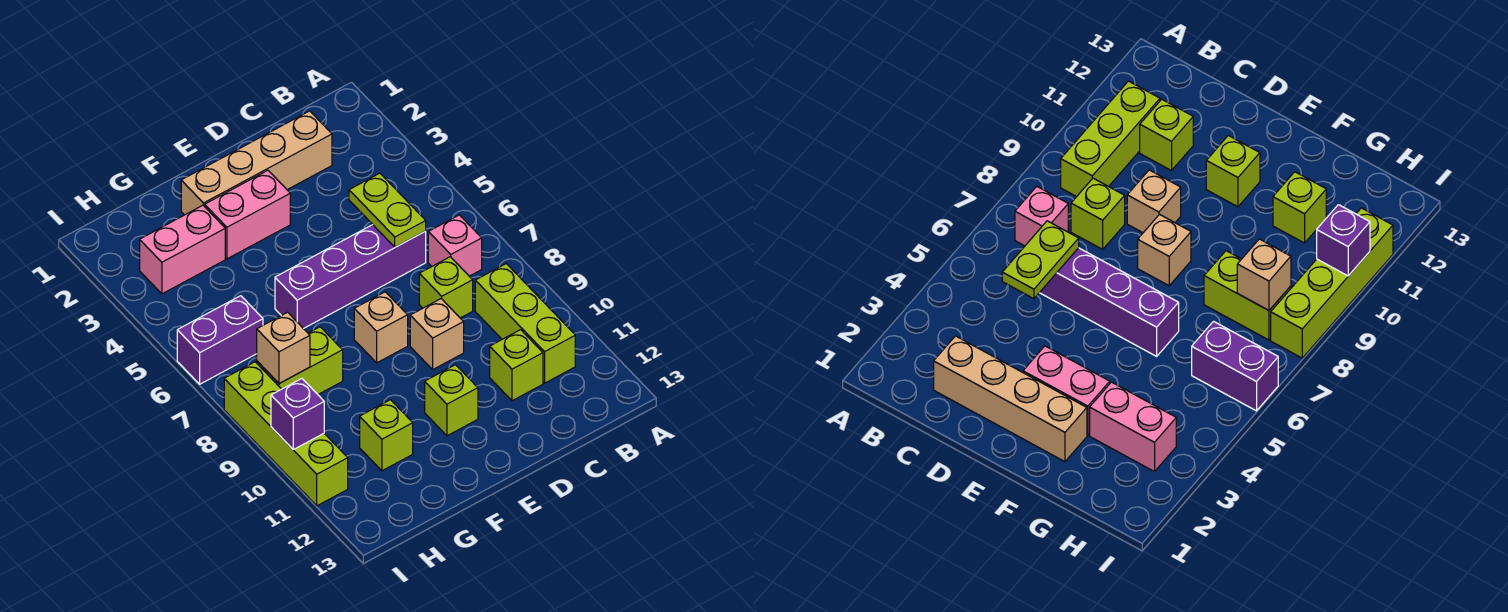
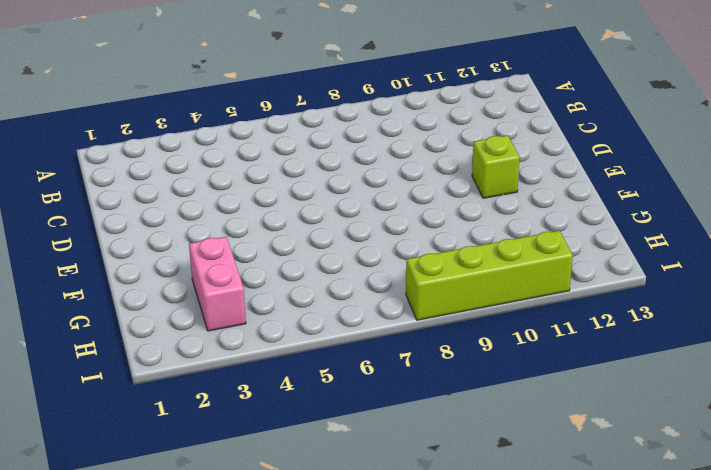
none -> pink brick B7 level 1
none -> lime brick B9:B11 level 1
none -> tan brick C2:F2 level 1

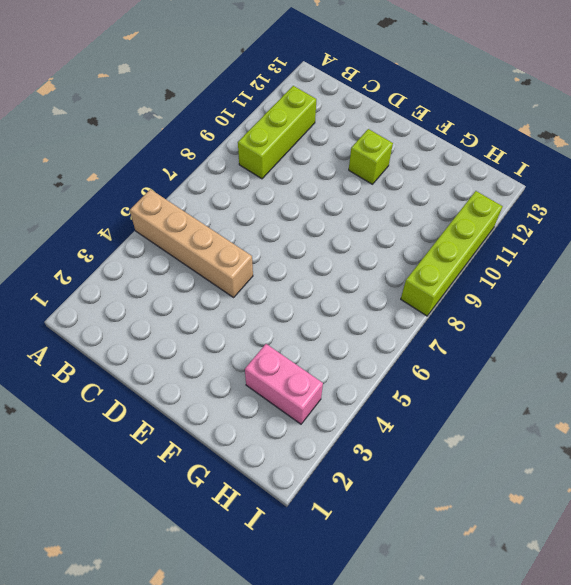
tan brick A5:D5 level 1 -> tan brick C2:F2 level 1
none -> pink brick B7 level 1
none -> purple brick C6:F6 level 1
none -> lime brick C8 level 1

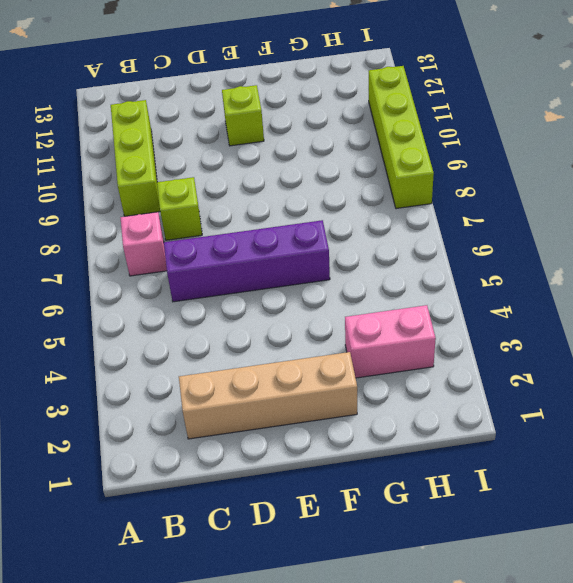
none -> lime brick C11 level 1
none -> tan brick D9 level 1
none -> pink brick E3:F3 level 1

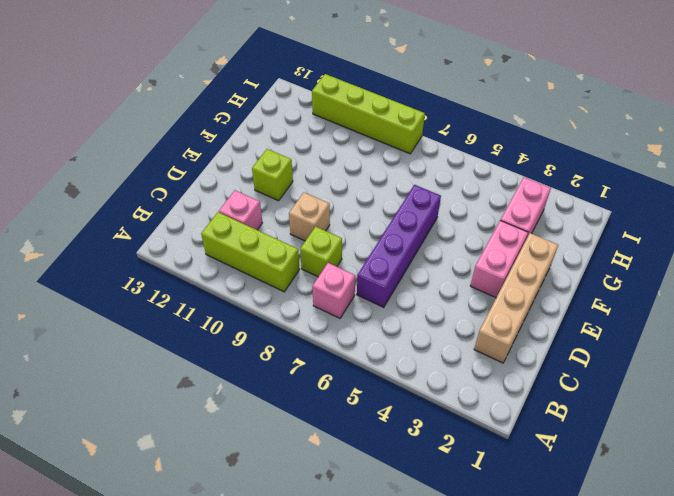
pink brick C11 level 1 -> lime brick C11 level 1
none -> tan brick E8 level 1
none -> lime brick G8:H8 level 1
none -> lime brick G11 level 1

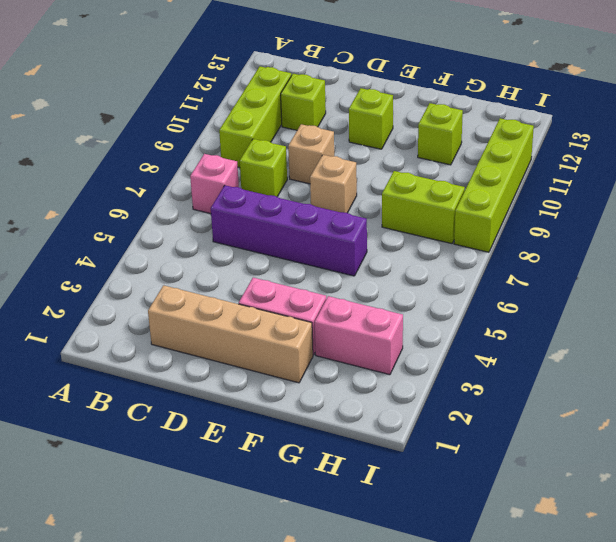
none -> purple brick H6:I6 level 1
none -> lime plate C5:C6 level 2
none -> tan brick H8 level 2

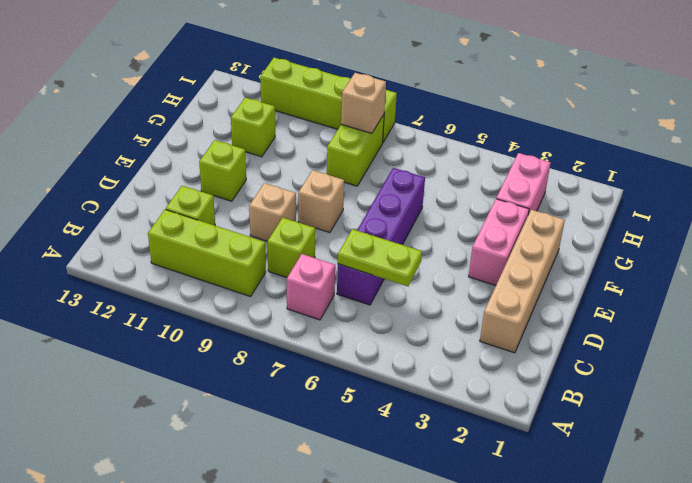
none -> purple brick H6:I6 level 1
none -> purple brick I10 level 2

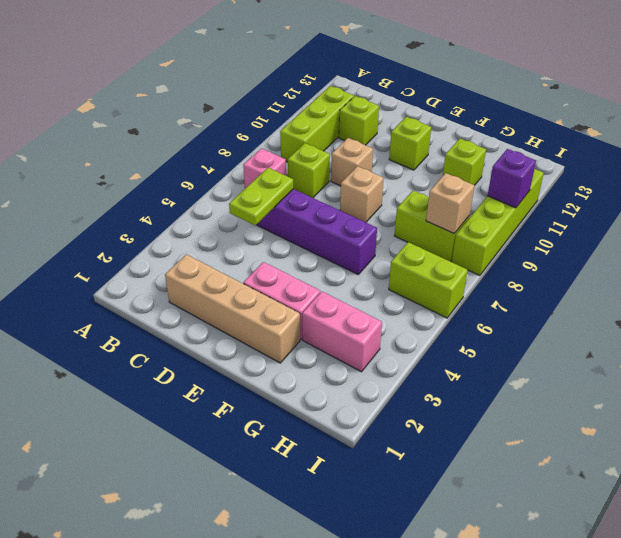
lime brick H6:I6 level 1 -> purple brick H6:I6 level 1

